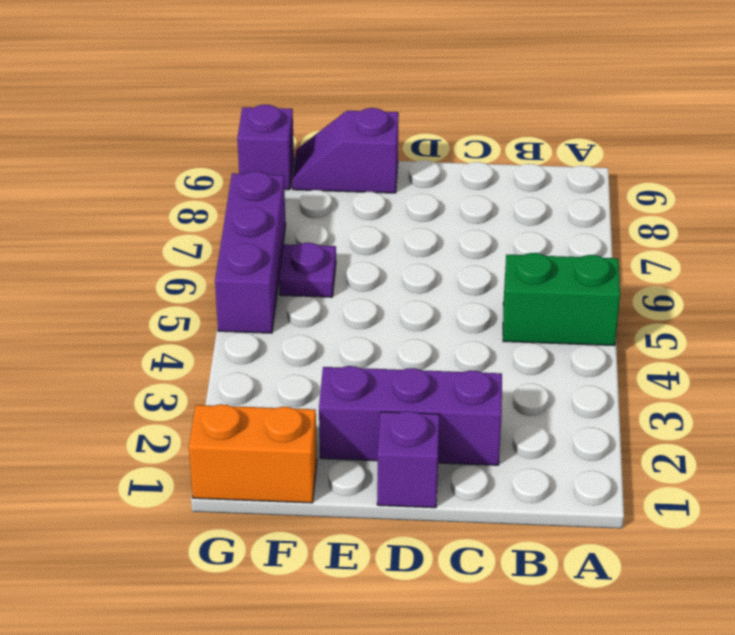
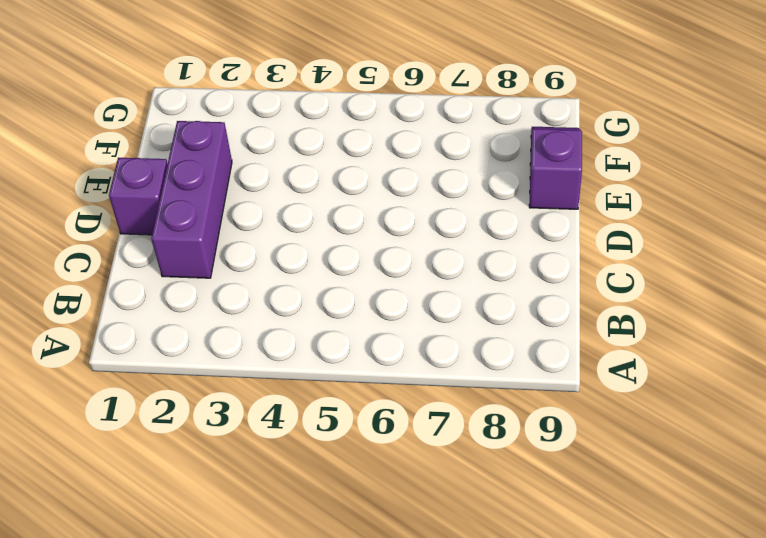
none -> green brick A5:B5 level 1
none -> orange brick F1:G1 level 1

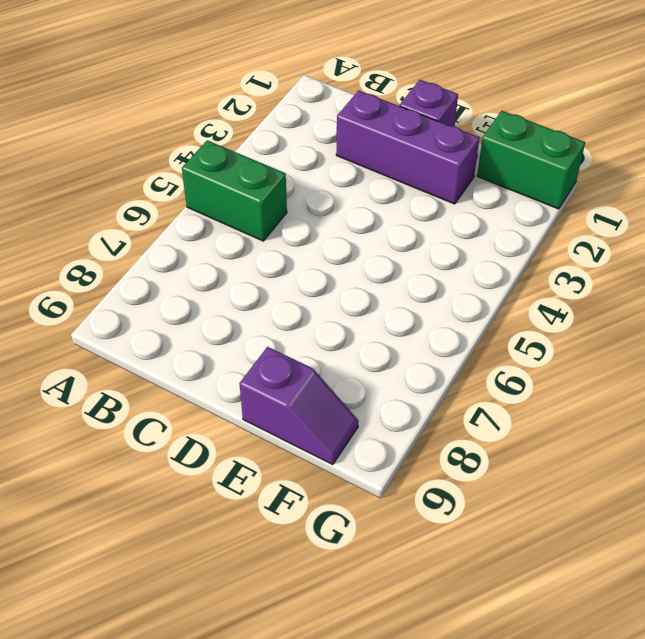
green brick F1:G1 level 1 -> orange brick F1:G1 level 1
none -> purple plate F6 level 1
none -> purple brick G5:G7 level 1

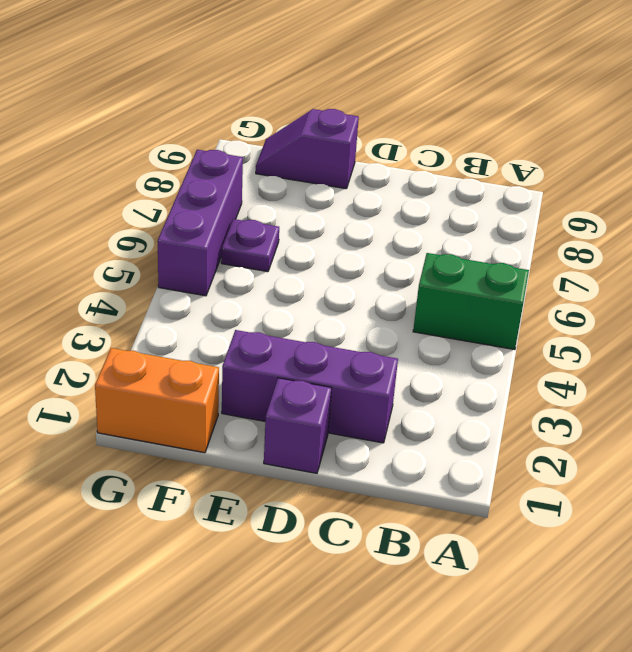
none -> purple brick G9 level 1

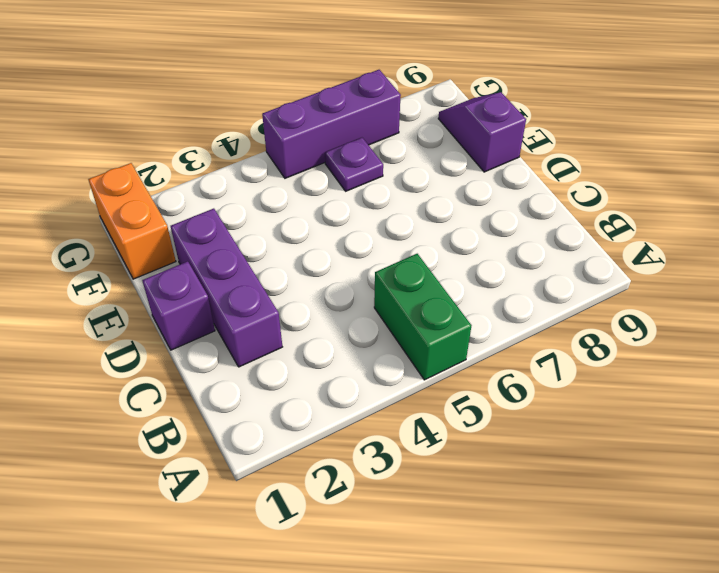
none -> purple brick G9 level 1

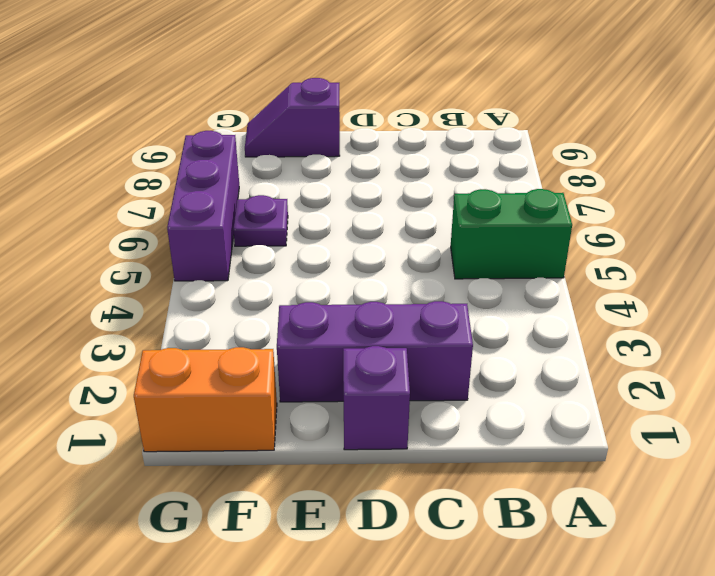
none -> purple brick G9 level 1

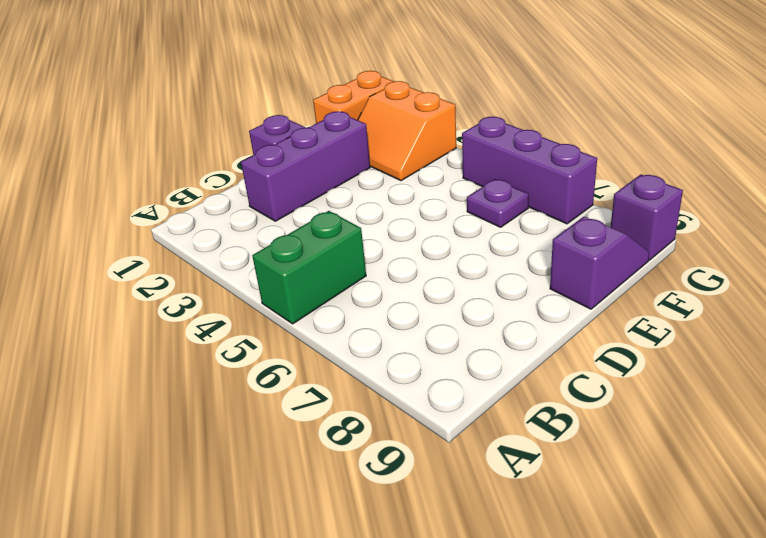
orange slope F2:G3 level 1 top G -> none

